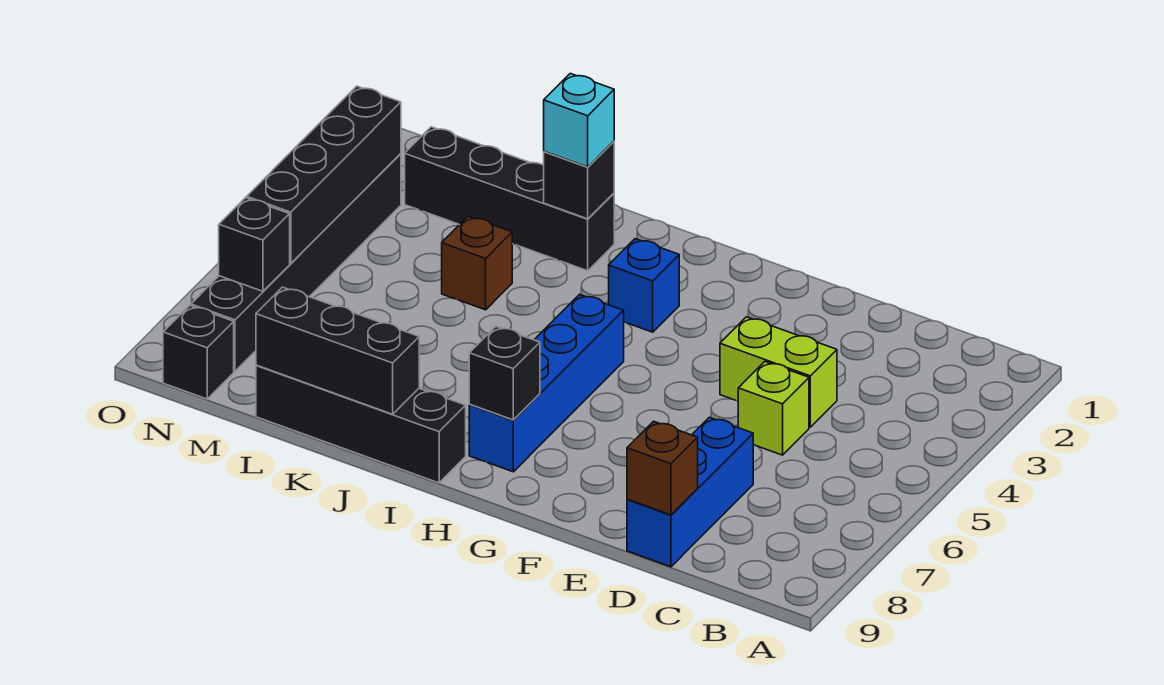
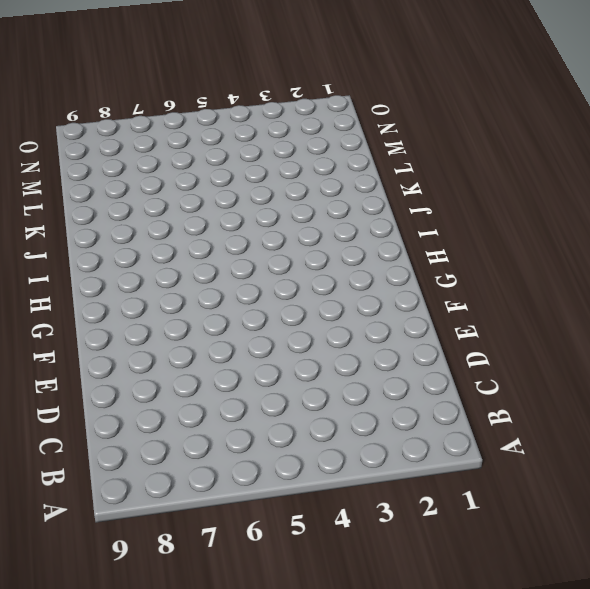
none -> lime brick D4:E4 level 1
none -> lime brick D5 level 1
none -> blue brick D7:D9 level 1

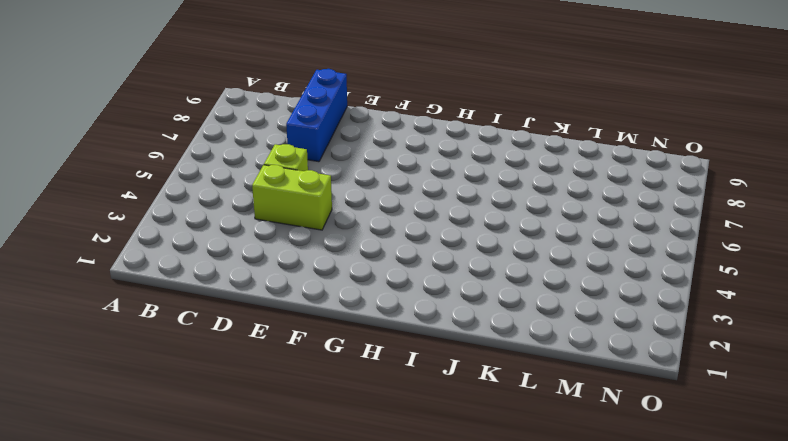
none -> blue brick H3 level 1
none -> blue brick H5:H8 level 1
none -> black brick I9:L9 level 1

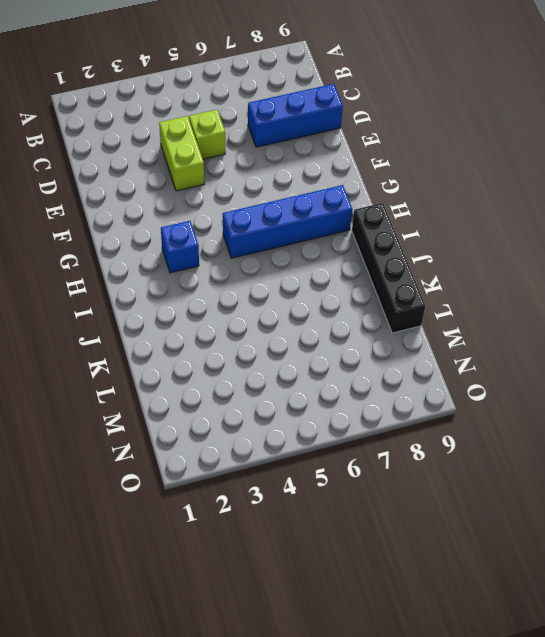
none -> black brick J2:M2 level 1
none -> brown brick K4 level 1
none -> black brick N3:N8 level 1

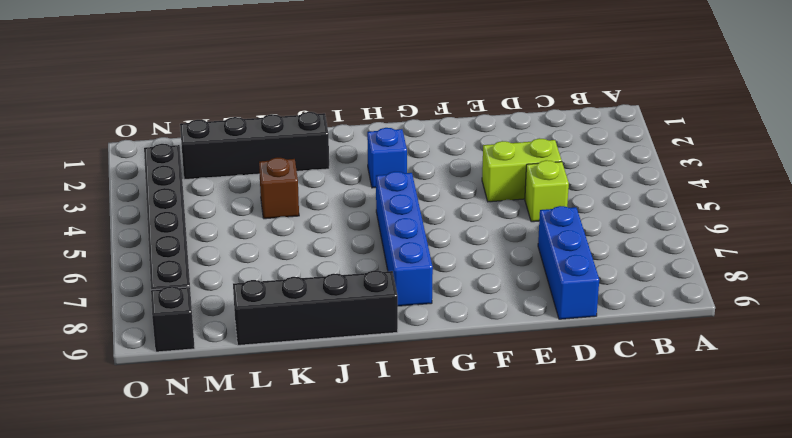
none -> brown brick D9 level 2
none -> black brick H8 level 2
none -> black brick J2 level 2

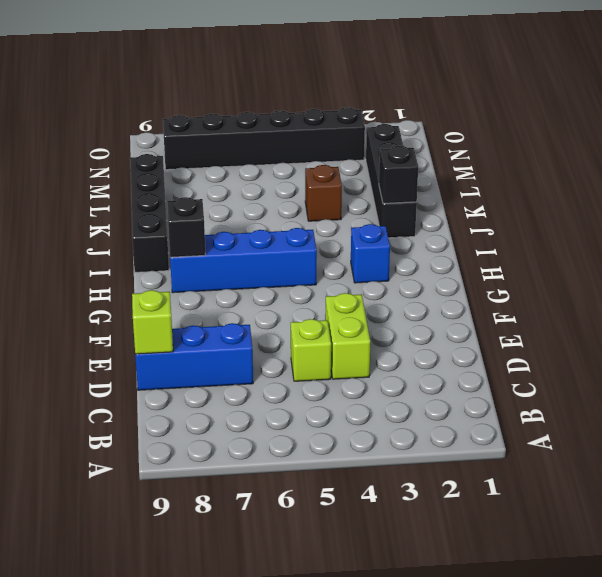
lime brick D9 level 2 -> brown brick D9 level 2
none -> black brick N9 level 1
none -> black brick J9:L9 level 2
none -> black brick N3:N6 level 2

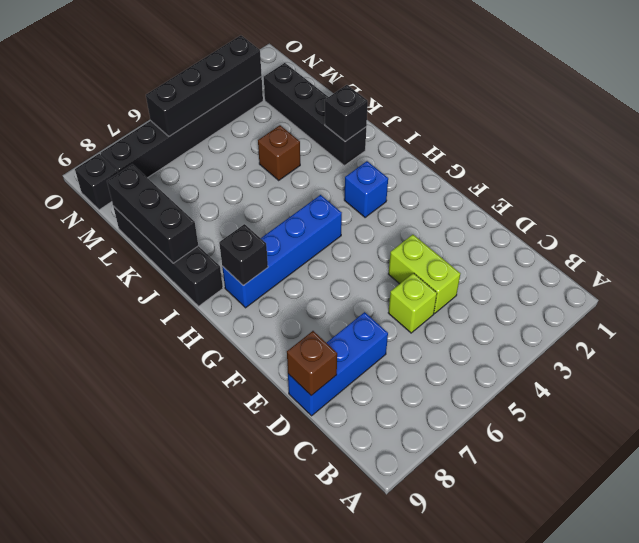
none -> black brick N7 level 2
none -> cyan brick J2 level 3

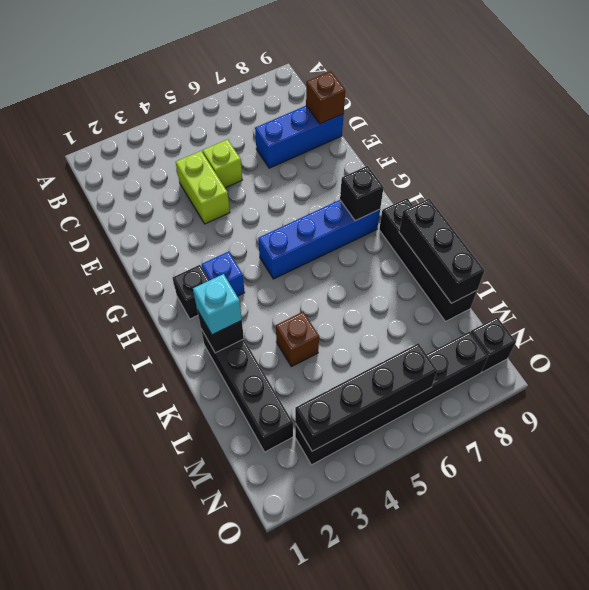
black brick H2 level 1 -> black brick N7 level 2

